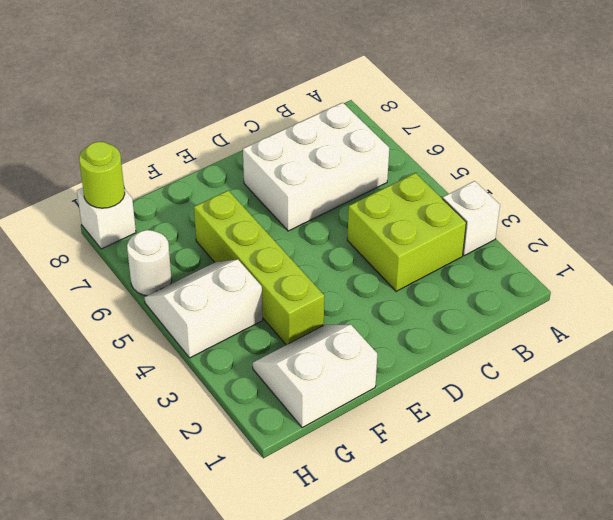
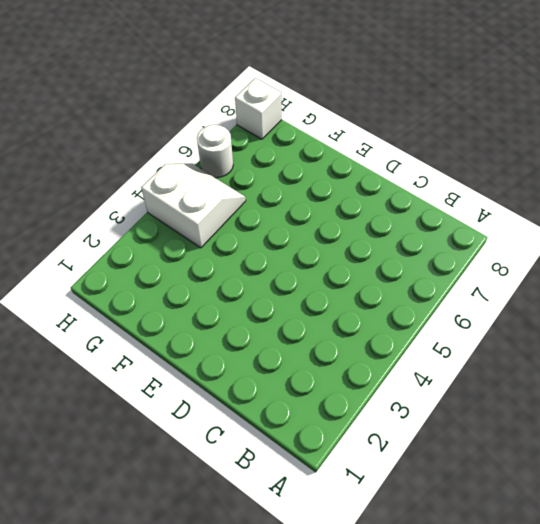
none -> white brick A3 level 1
none -> lime brick B3:C4 level 1

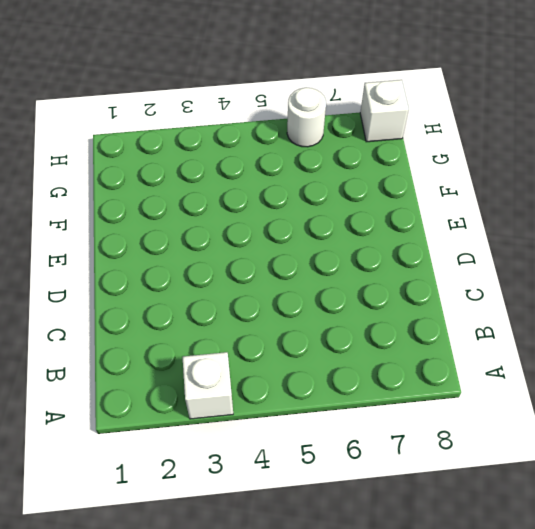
none -> lime brick B3:C4 level 1
none -> white brick B6:D7 level 1

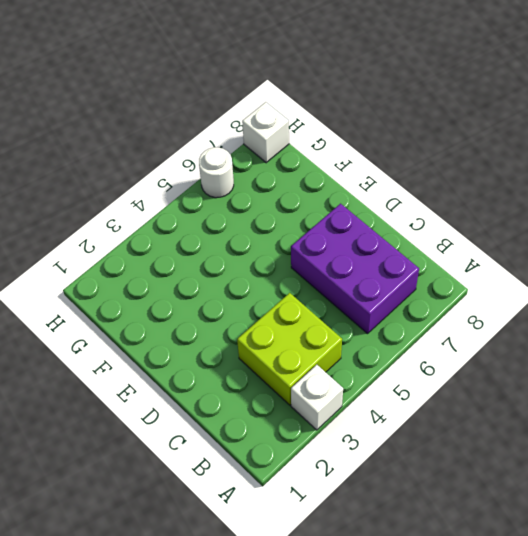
purple brick B6:D7 level 1 -> white brick B6:D7 level 1
none -> white slope F1:G2 level 1 top 1
none -> lime brick F3:F6 level 1

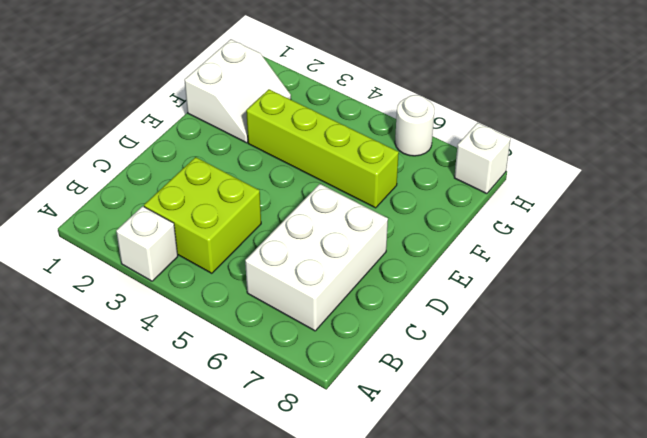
none -> white slope G4:H5 level 1 top 4
none -> lime round brick H8 level 2

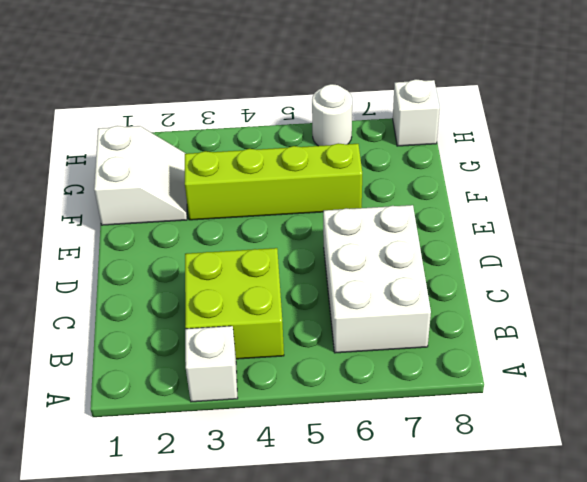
none -> white slope G4:H5 level 1 top 4
none -> lime round brick H8 level 2

